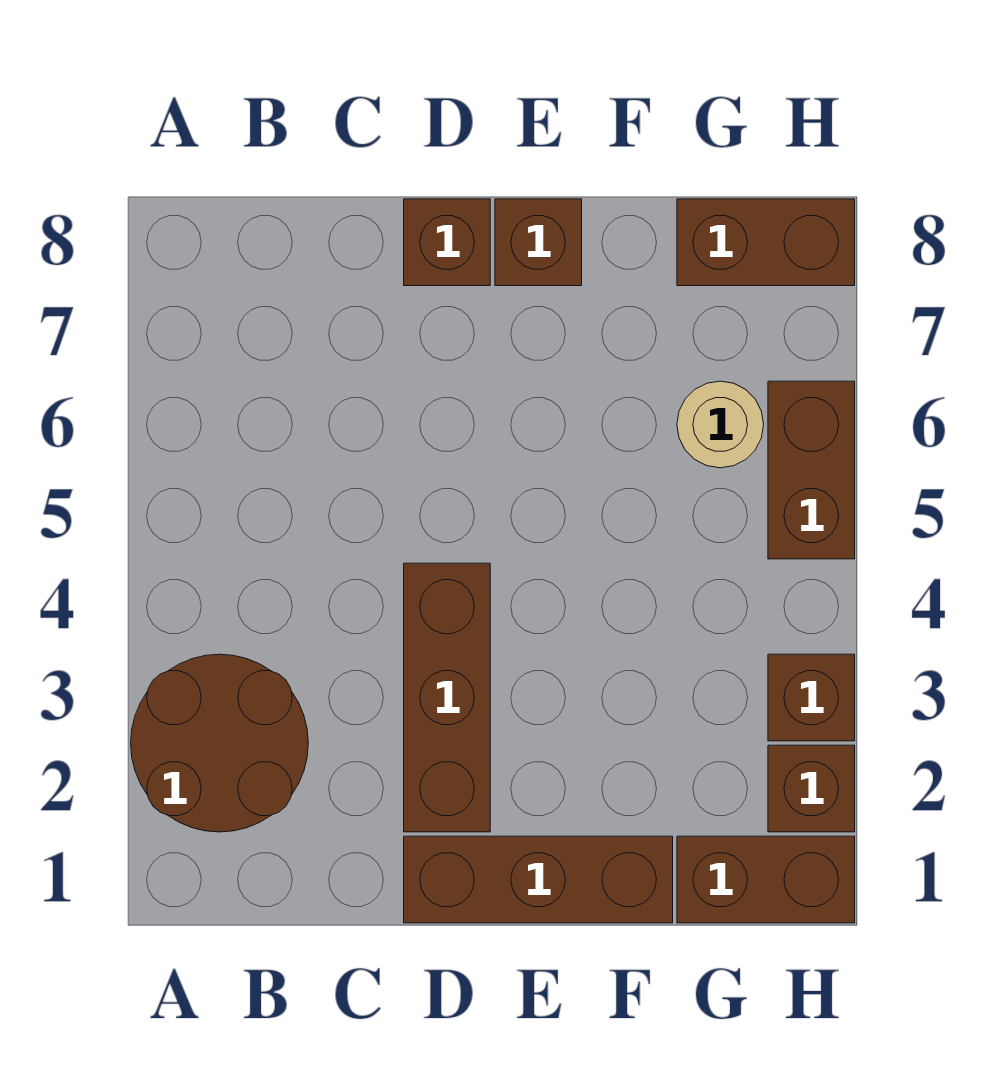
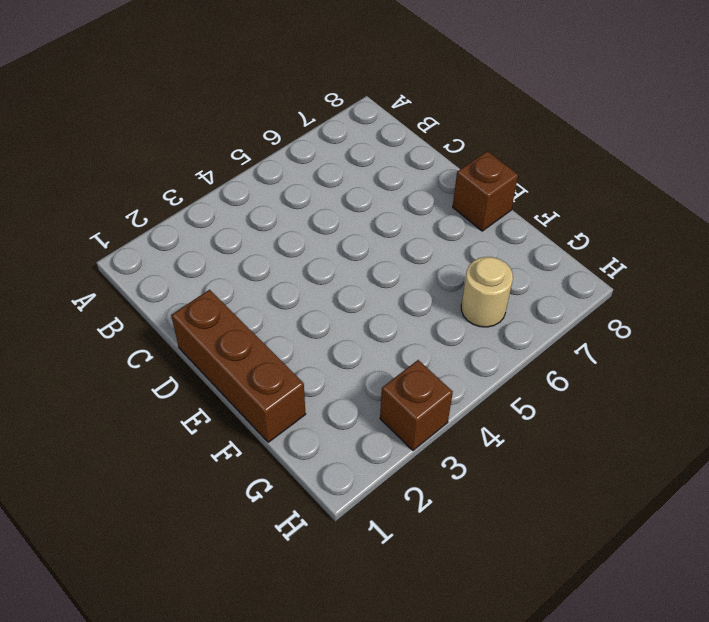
none -> brown round brick A2:B3 level 1
none -> brown brick D2:D4 level 1

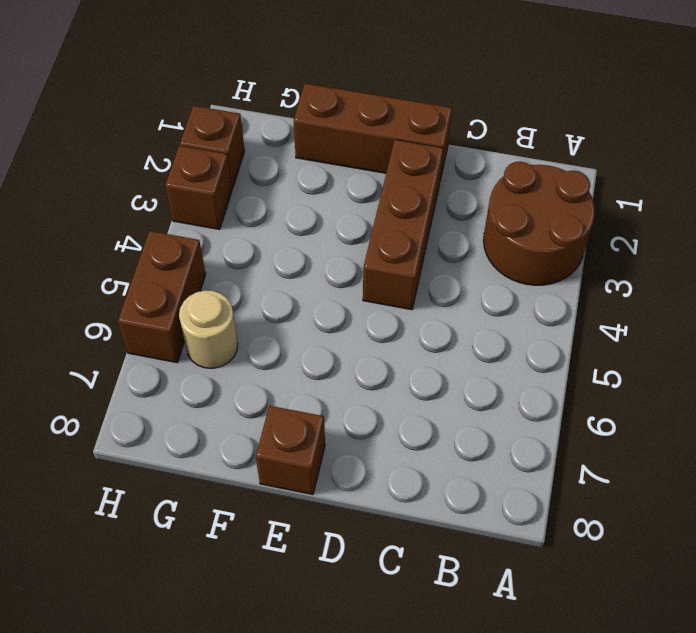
none -> brown brick D8 level 1
none -> brown brick G1:H1 level 1

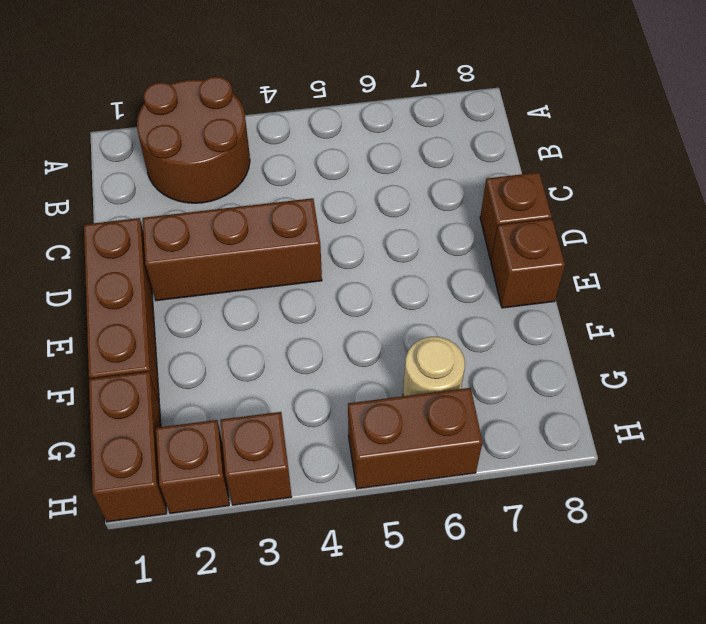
none -> brown brick G8:H8 level 1

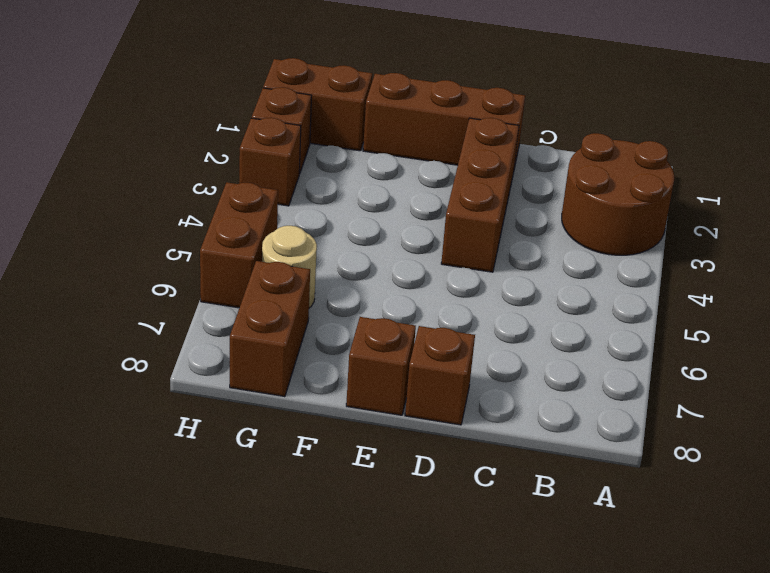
brown brick G7:G8 level 1 -> brown brick G8:H8 level 1

